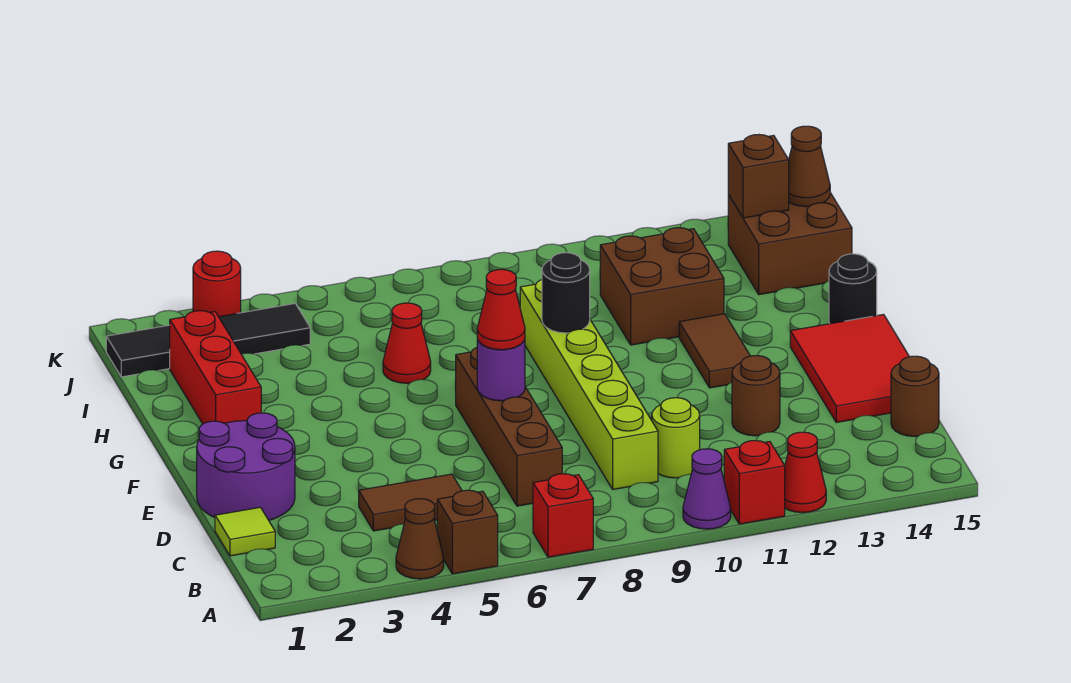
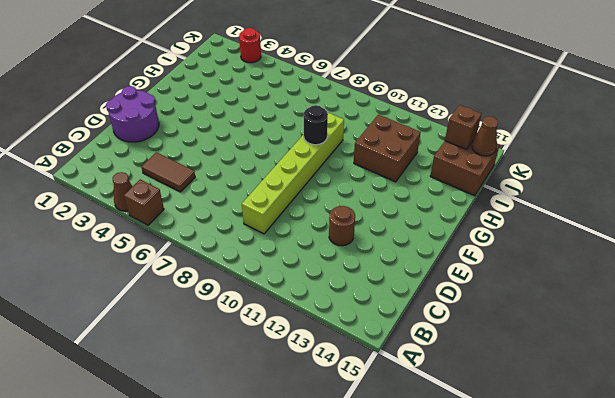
none -> red brick A7 level 1
none -> purple cone A10 level 1
none -> red brick A11 level 1

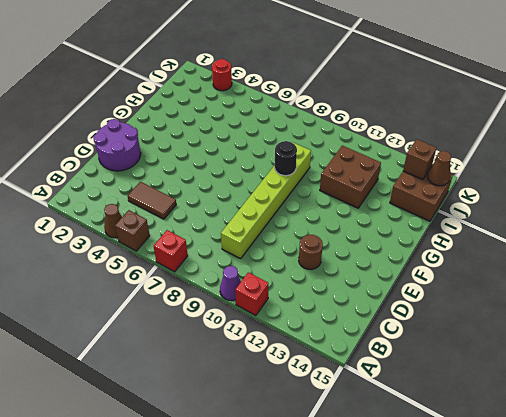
none -> red cone A12 level 1
none -> lime tile C1 level 1
none -> brown brick C7:F7 level 1

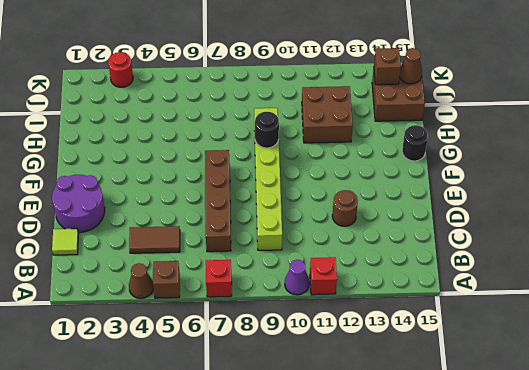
none -> red cone A12 level 1
none -> lime round brick C10 level 1
none -> brown round brick C15 level 1

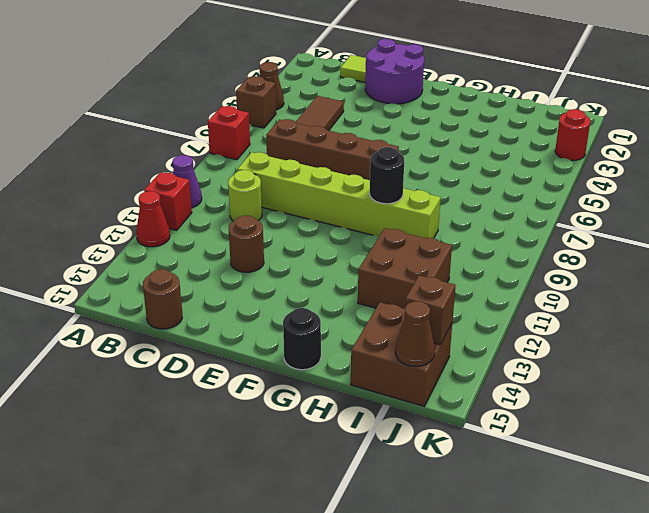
none -> red tile D14:F15 level 1
none -> brown tile F12:G12 level 1
none -> red brick G2:I2 level 1

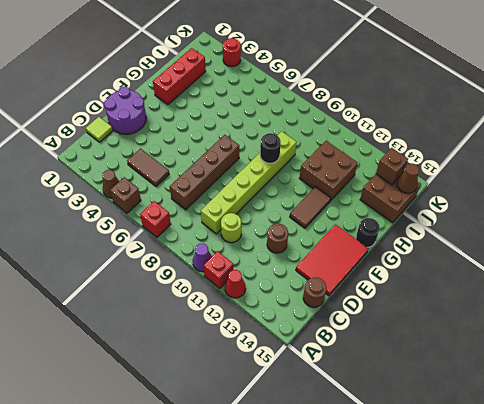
none -> red cone H6 level 1
none -> black tile J1:J4 level 1
none -> purple round brick E7 level 2

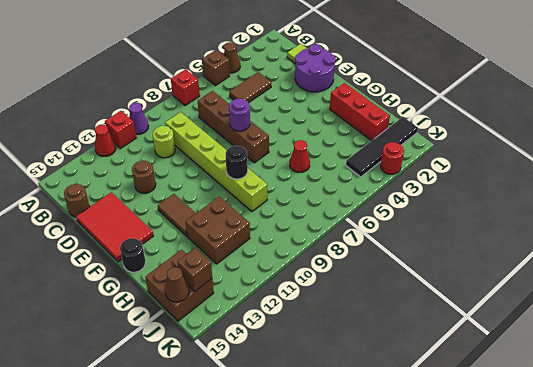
none -> red cone E7 level 3

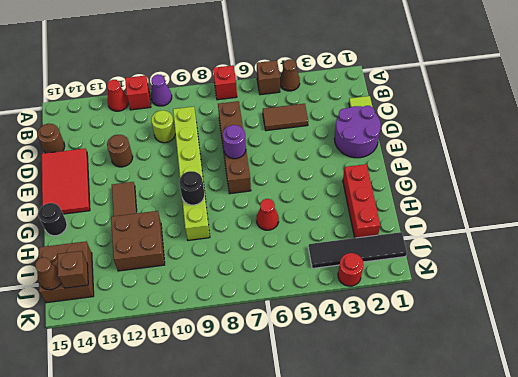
none -> red cone E7 level 3

